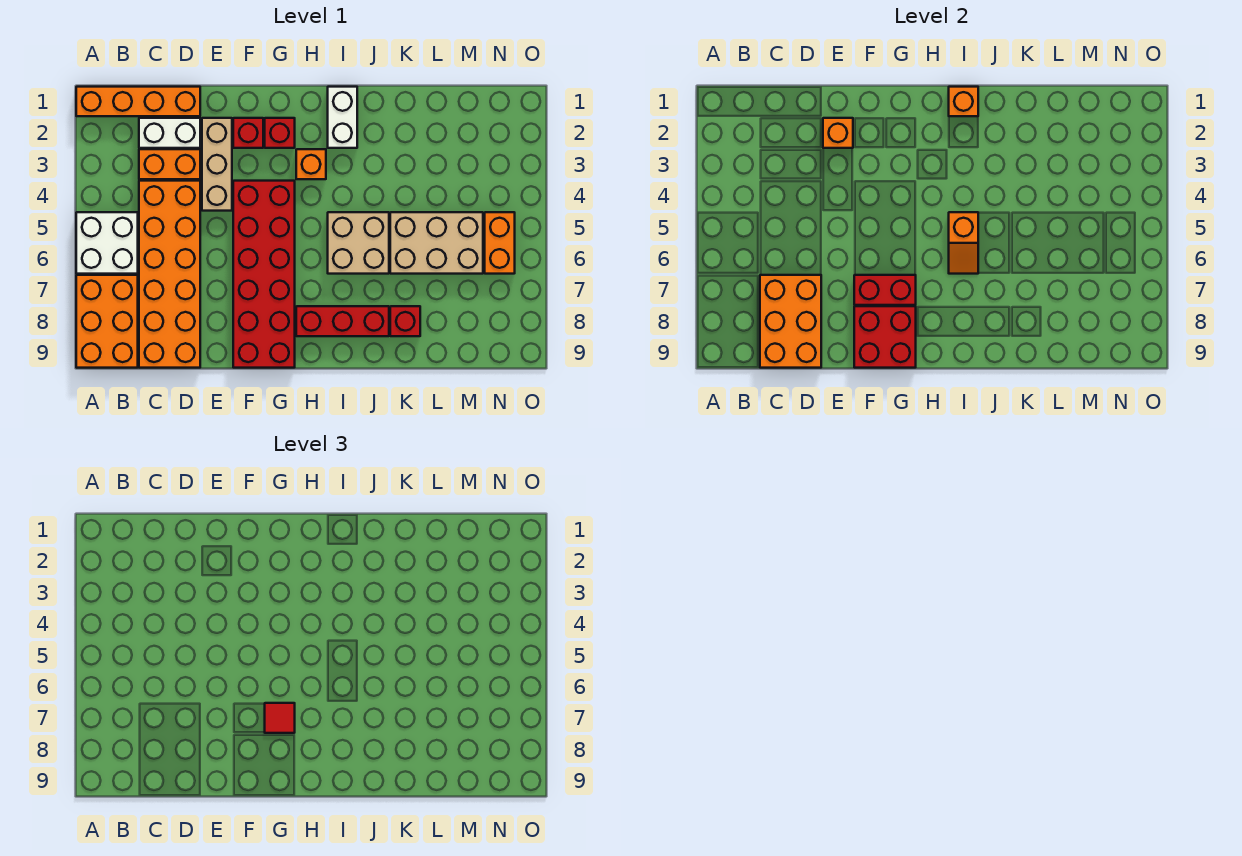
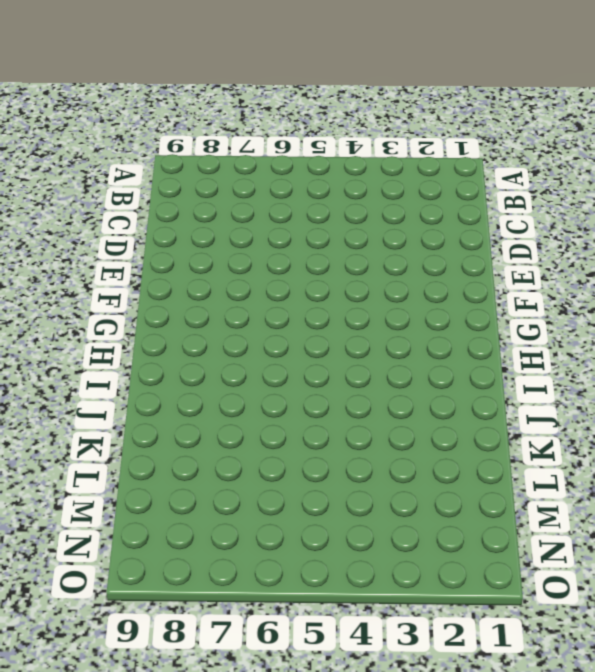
none -> orange brick A1:D1 level 1
none -> white brick A5:B6 level 1
none -> orange brick A7:B9 level 1

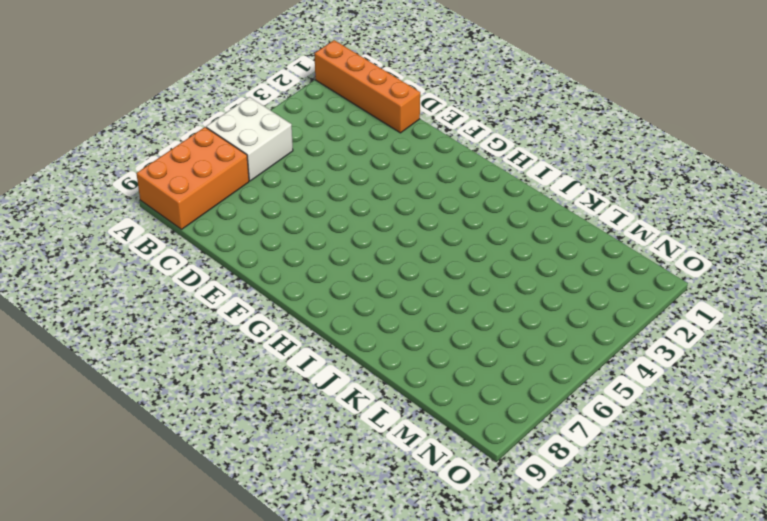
none -> white brick C2:D2 level 1
none -> orange brick C3:D3 level 1
none -> orange brick C4:D9 level 1

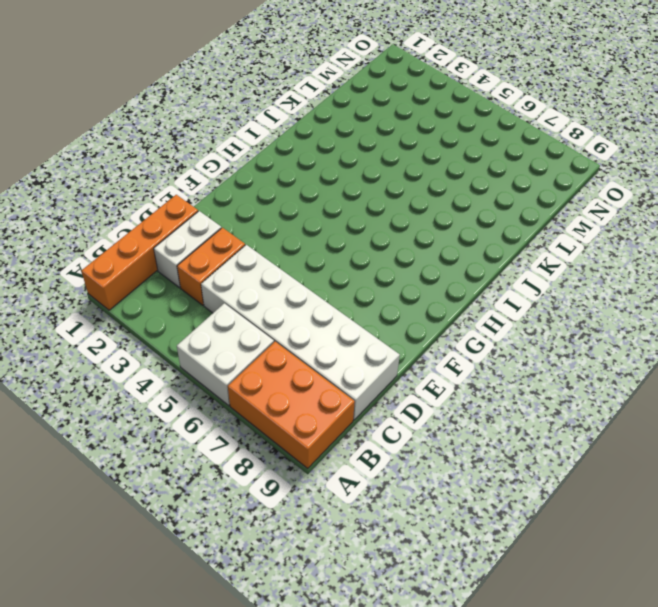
white brick C4:D9 level 1 -> orange brick C4:D9 level 1
none -> tan brick E2:E4 level 1
none -> red brick F2 level 1
none -> red brick F4:G9 level 1

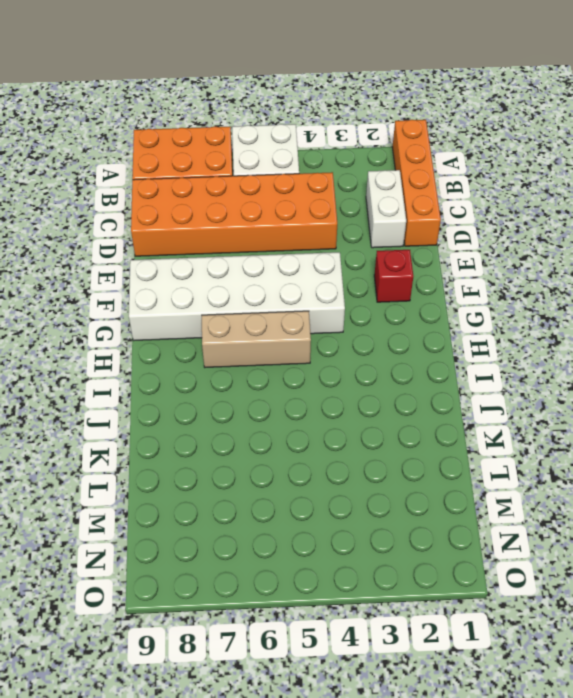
white brick F4:G9 level 1 -> red brick F4:G9 level 1
tan brick H5:H7 level 1 -> tan brick E2:E4 level 1
none -> orange brick C3:D3 level 1
none -> red brick G2 level 1
none -> orange brick H3 level 1

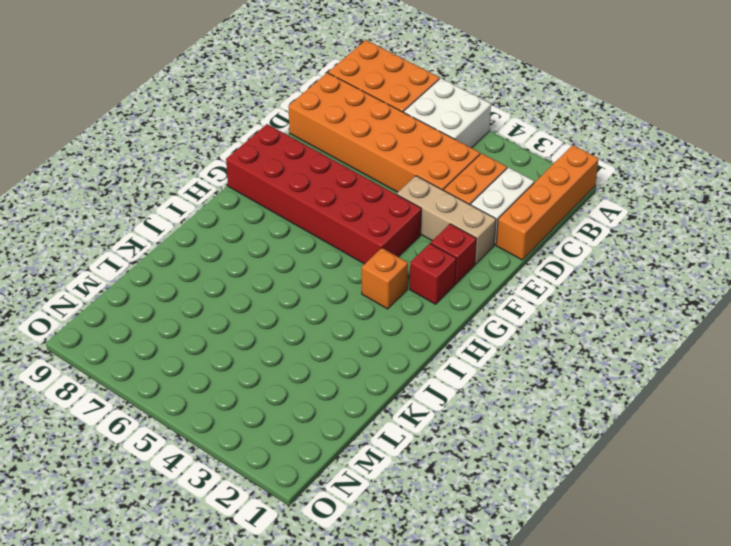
none -> red brick H8:J8 level 1
none -> white brick I1:I2 level 1
none -> tan brick I5:J6 level 1

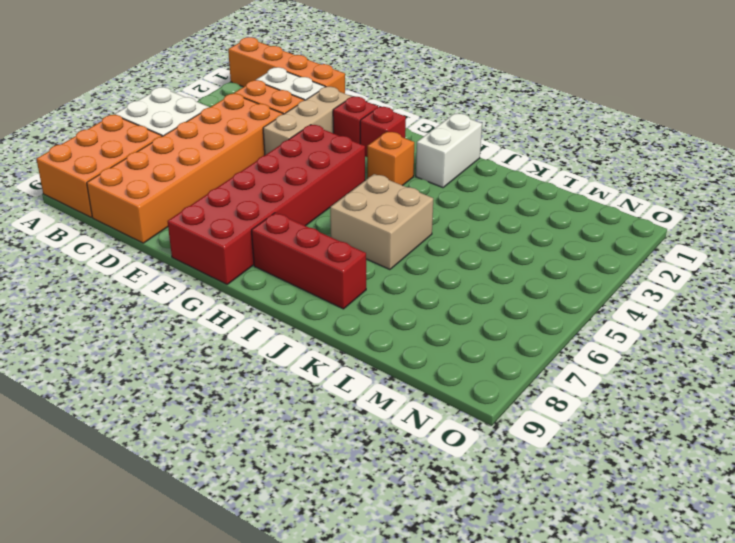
none -> tan brick K5:M6 level 1
none -> red brick K8 level 1
none -> orange brick N5:N6 level 1

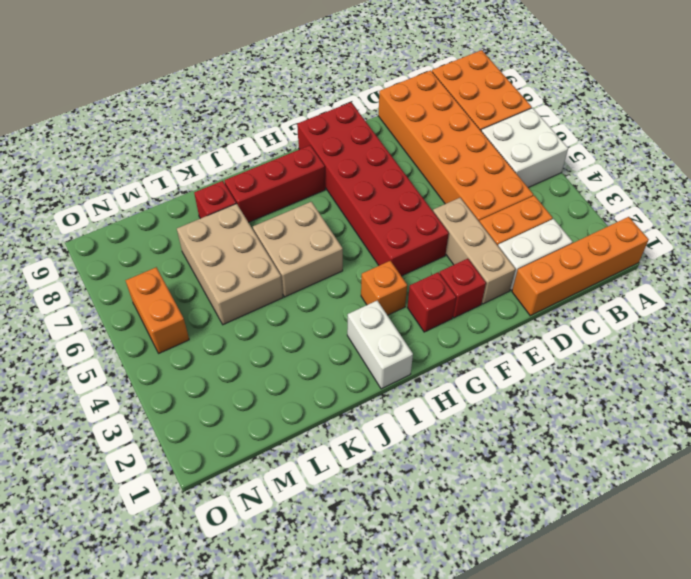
tan brick K5:L7 level 1 -> tan brick K5:M6 level 1
none -> orange brick C7:D9 level 2
none -> orange brick E2 level 2
none -> red brick F7:G7 level 2

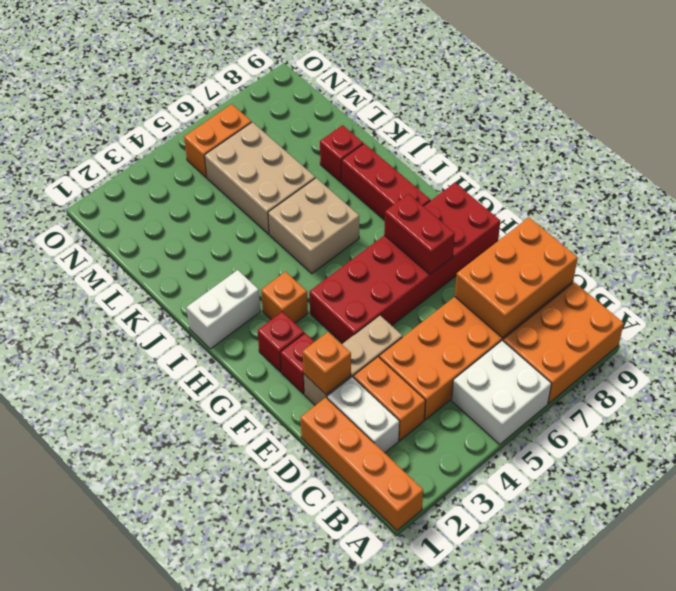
none -> red brick F8:G9 level 2
none -> orange brick I1 level 2
none -> orange slope I5:I6 level 2 top 5

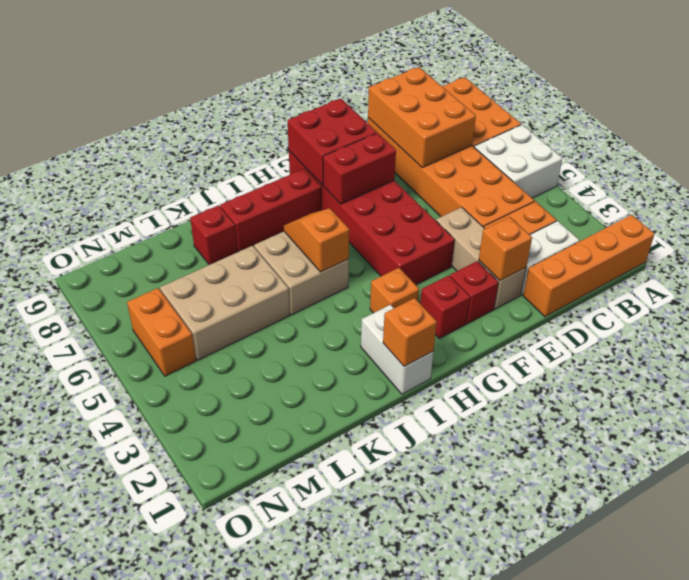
none -> red tile G7 level 3

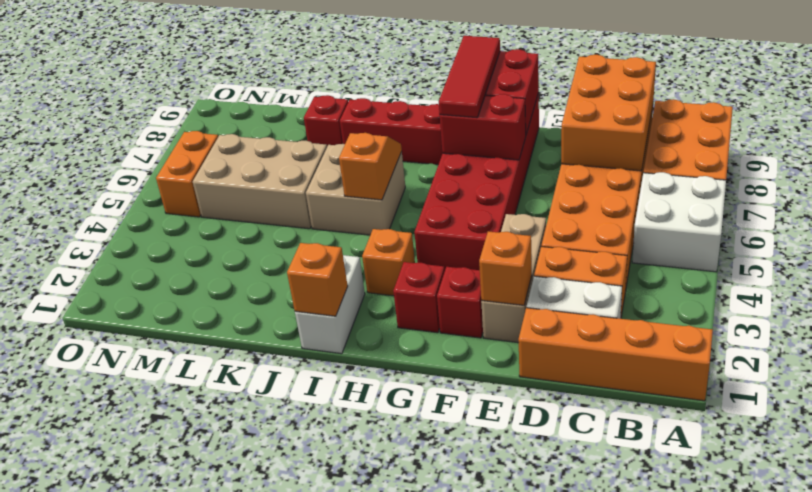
red tile G7:G9 level 3 -> red tile G7 level 3

